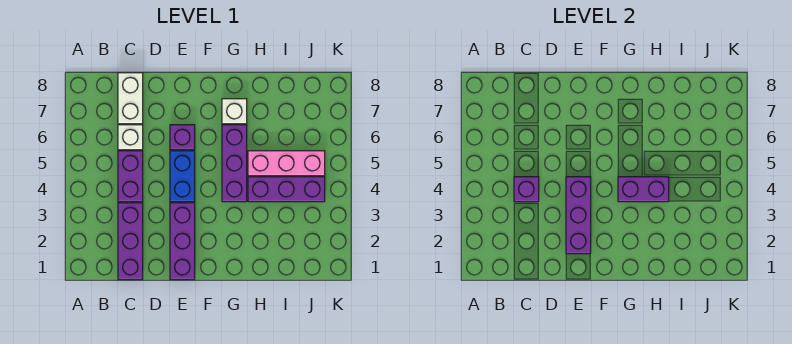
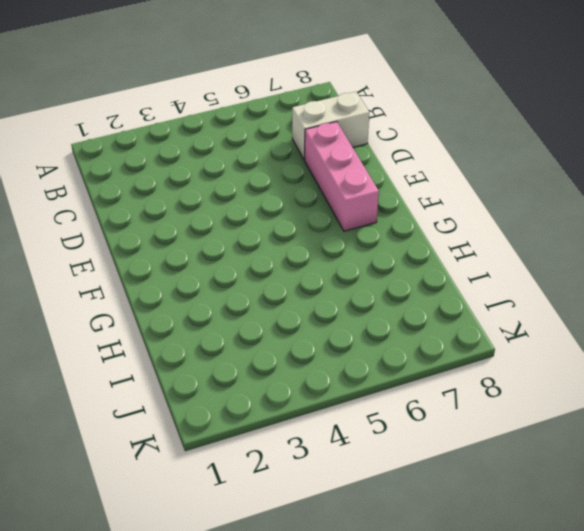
pink brick D7:F7 level 1 -> pink brick H5:J5 level 1
none -> purple brick C1:C3 level 1
none -> purple brick C4:C5 level 1
none -> white brick C6 level 1

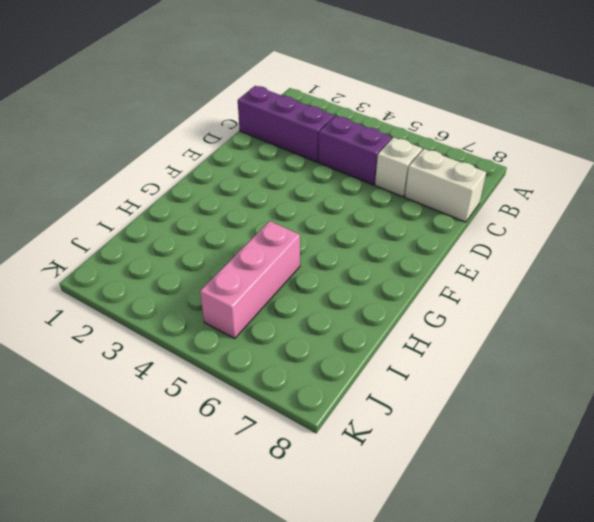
none -> purple brick E1:E3 level 1
none -> blue brick E4:E5 level 1
none -> purple brick E6 level 1

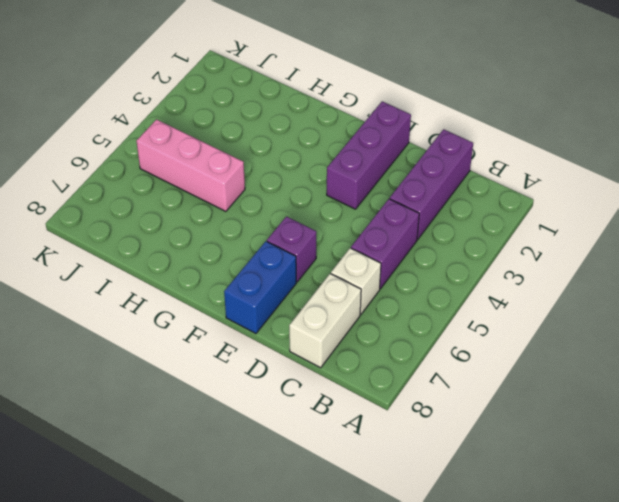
blue brick E7:E8 level 1 -> blue brick E4:E5 level 1
none -> purple brick G4:G6 level 1
none -> white brick G7 level 1
none -> purple brick H4:J4 level 1

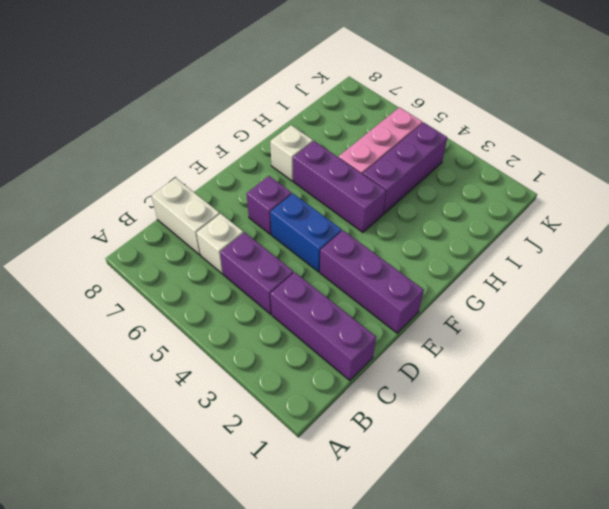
none -> purple brick C4 level 2
none -> purple brick E2:E4 level 2
none -> purple brick G4:H4 level 2

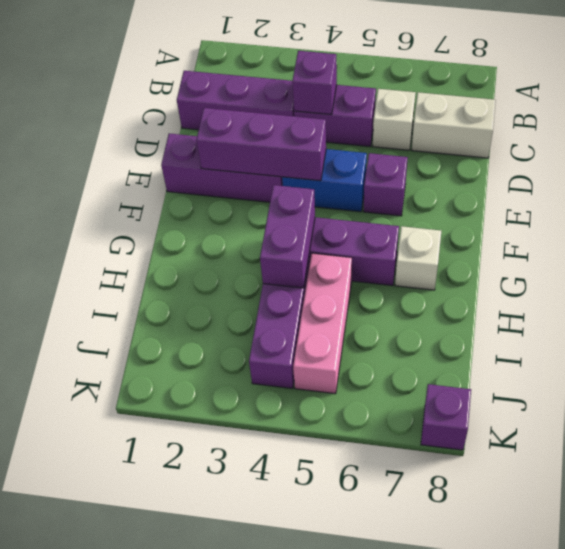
purple brick K8 level 1 -> none

